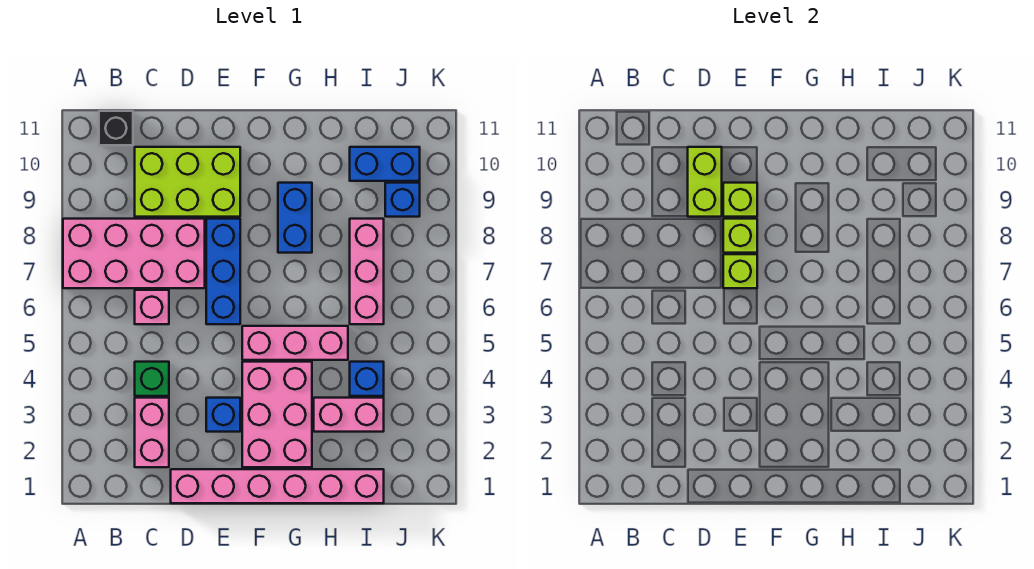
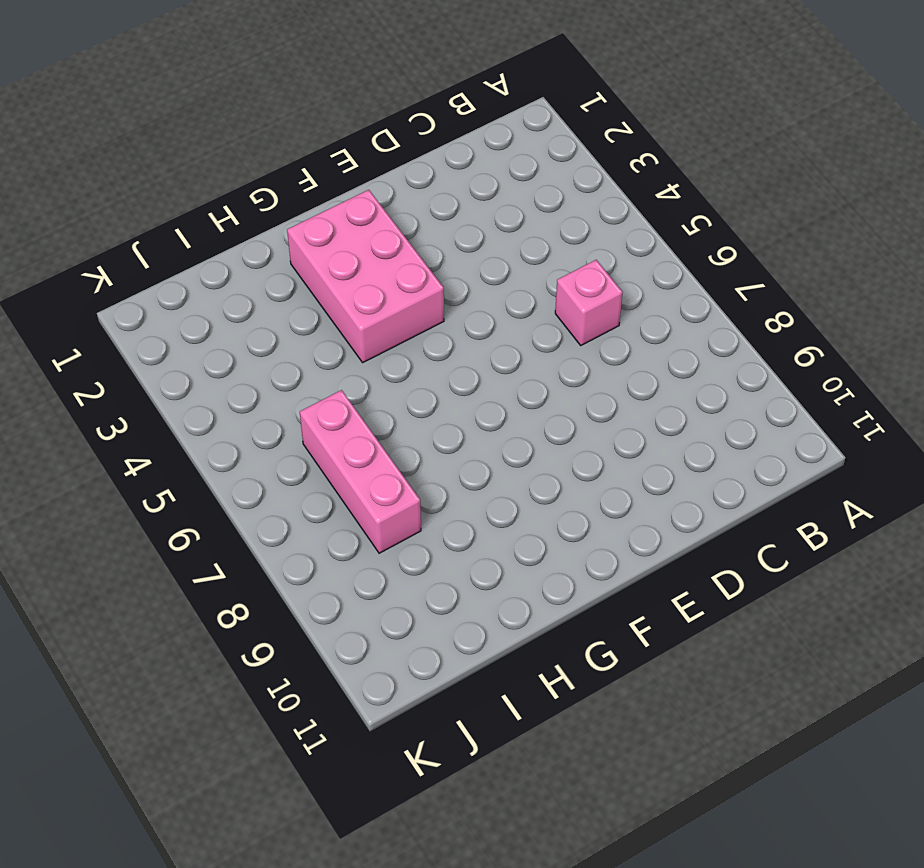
none -> pink brick A7:D8 level 1
none -> black brick B11 level 1
none -> pink brick C2:C3 level 1

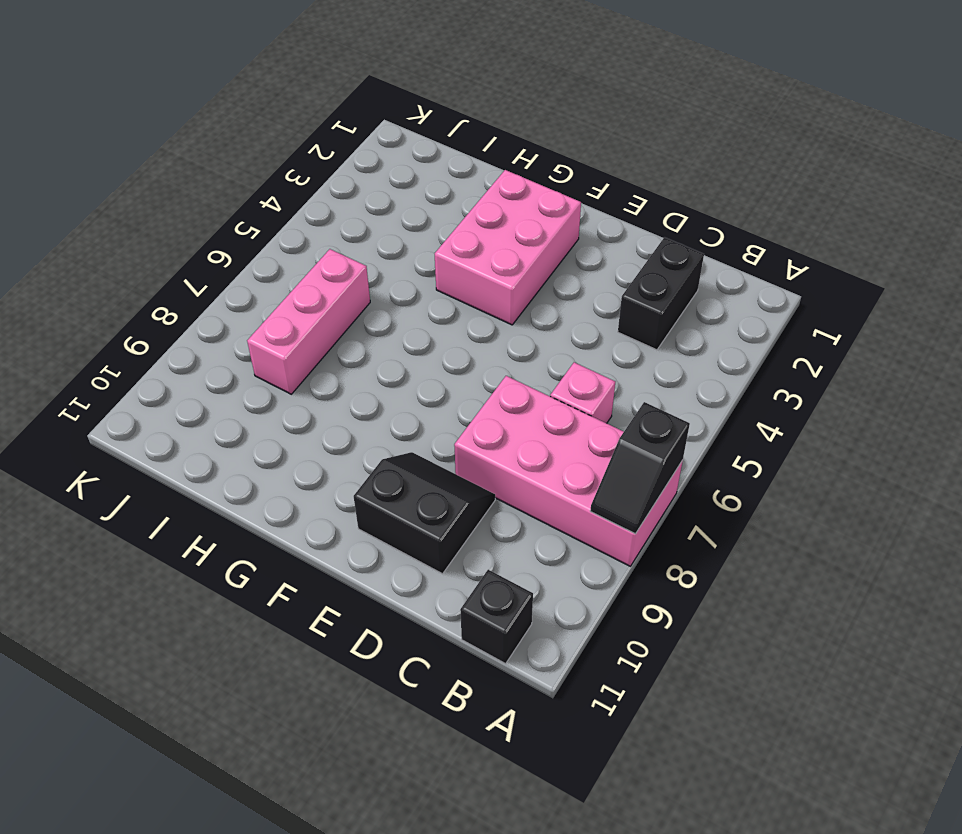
black slope A7:A8 level 2 top 7 -> none
black brick C2:C3 level 1 -> pink brick C2:C3 level 1
black slope D9:E10 level 1 top 10 -> lime brick C9:E10 level 1
none -> green brick C4 level 1
none -> pink brick D1:I1 level 1
none -> blue brick E3 level 1

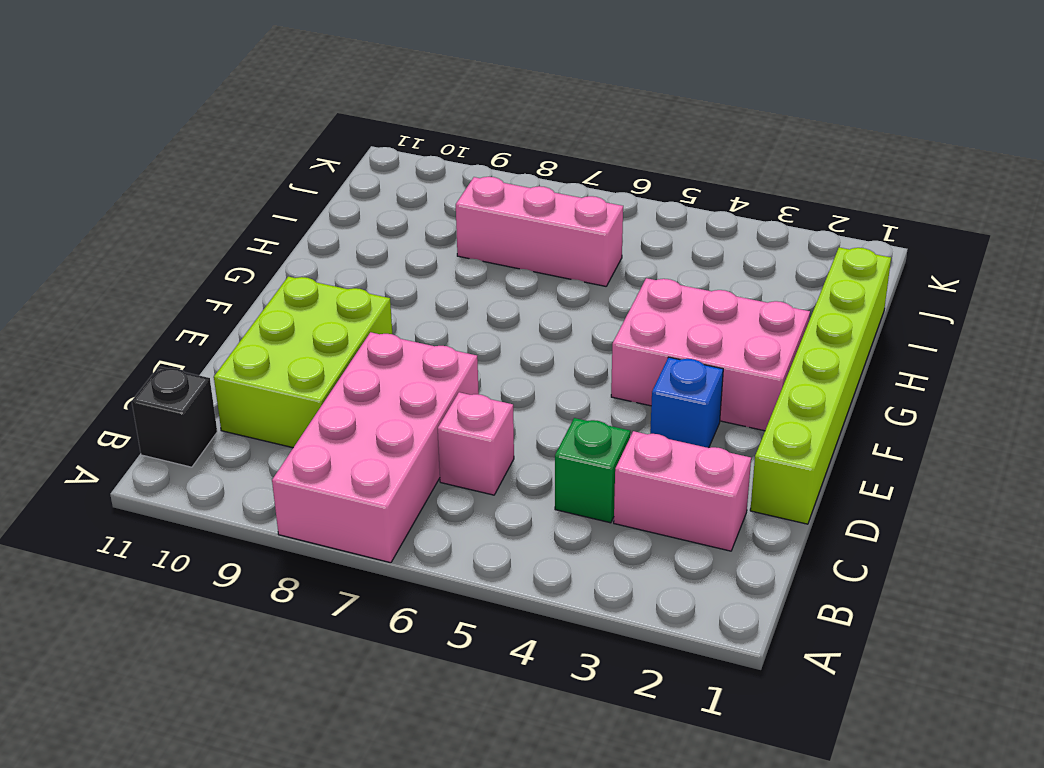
lime brick D1:I1 level 1 -> pink brick D1:I1 level 1
none -> blue brick E6:E8 level 1
none -> pink brick F5:H5 level 1
none -> blue brick G8:G9 level 1

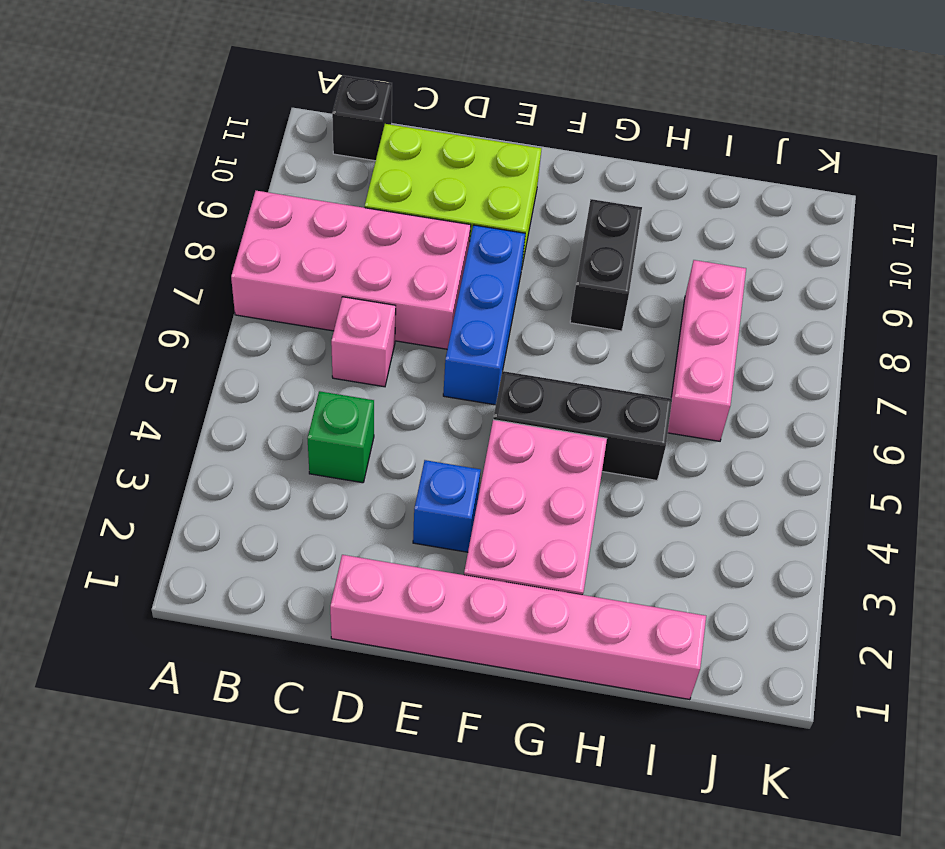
black brick F5:H5 level 1 -> pink brick F5:H5 level 1
black brick G8:G9 level 1 -> blue brick G8:G9 level 1
none -> pink brick C2:C3 level 1
none -> pink brick H3:I3 level 1
none -> blue brick I4 level 1

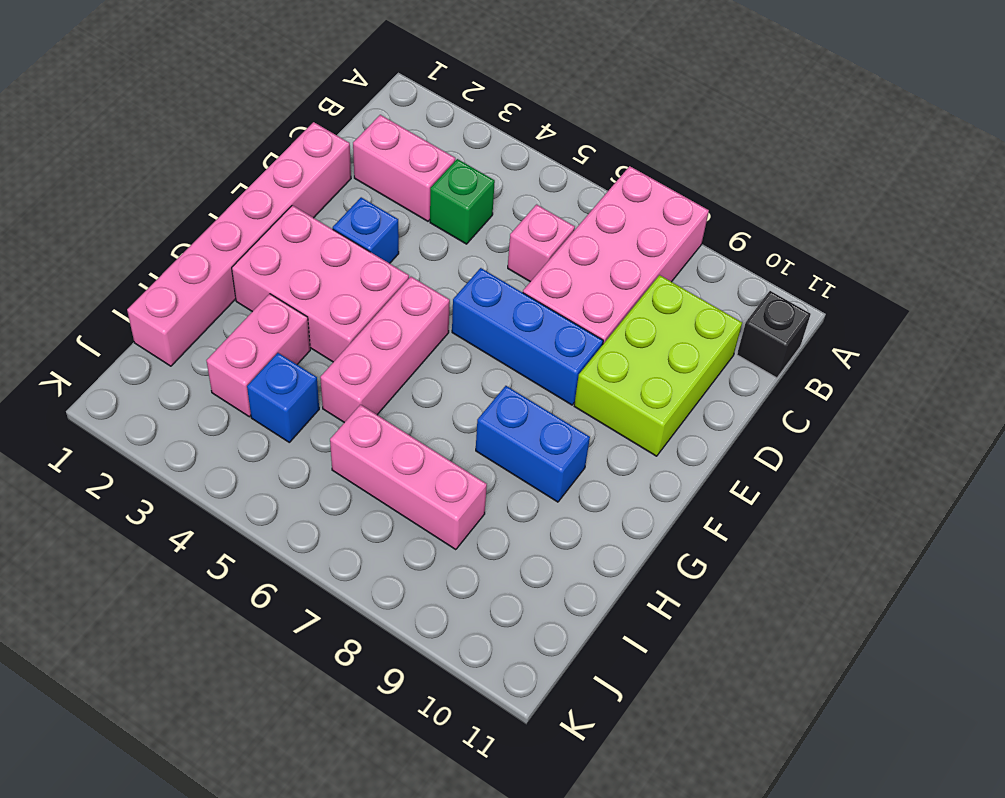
none -> blue brick I10:J10 level 1
none -> blue brick J9 level 1
none -> lime brick D9:D10 level 2

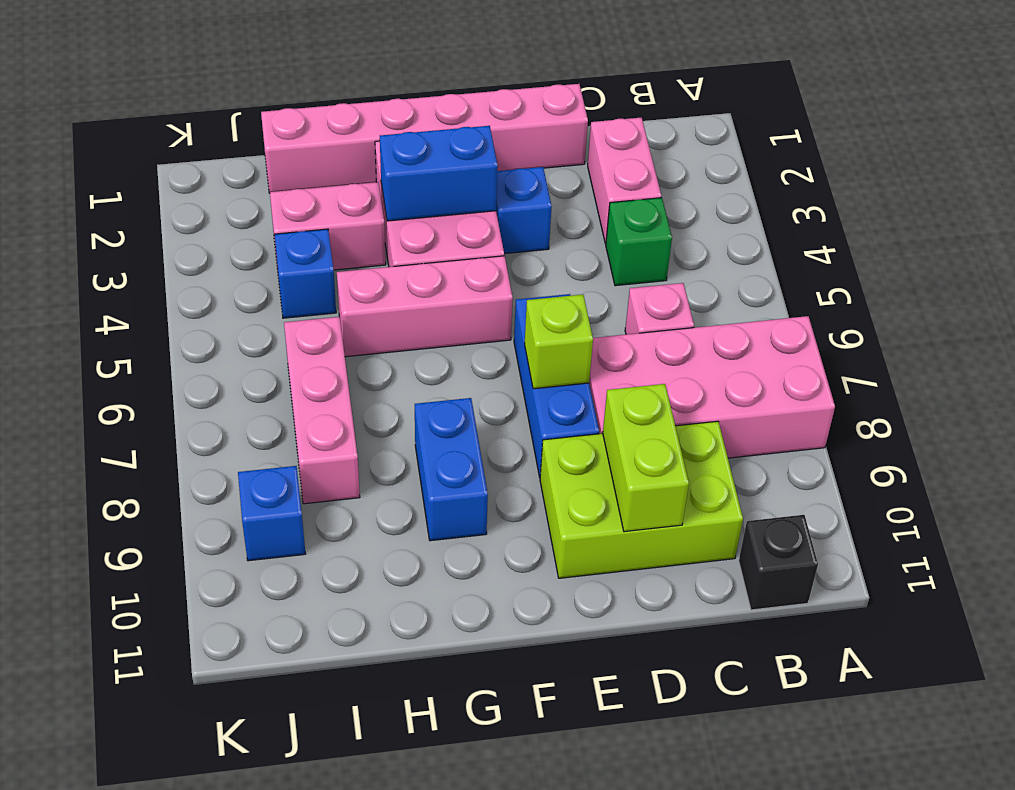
blue brick F3:G3 level 2 -> blue brick I10:J10 level 1
none -> lime brick E8 level 2
none -> lime brick E9 level 2

